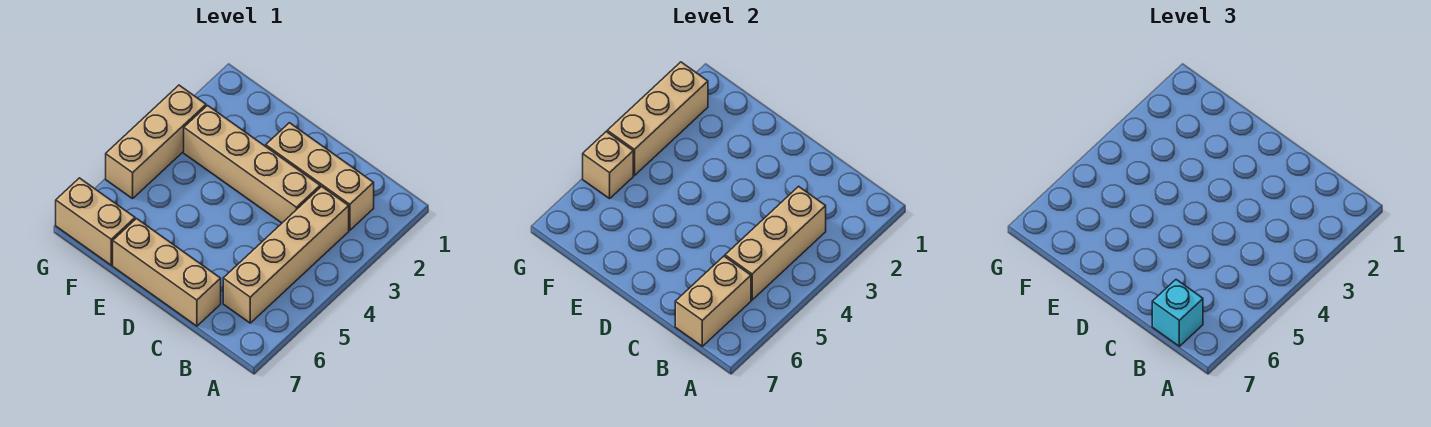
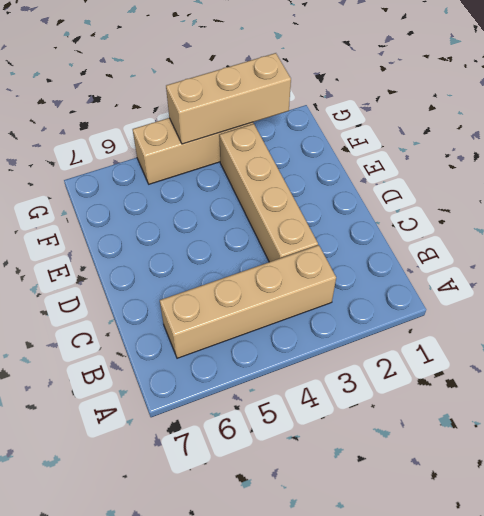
none -> tan brick B2:D2 level 1
none -> tan brick C7:E7 level 1

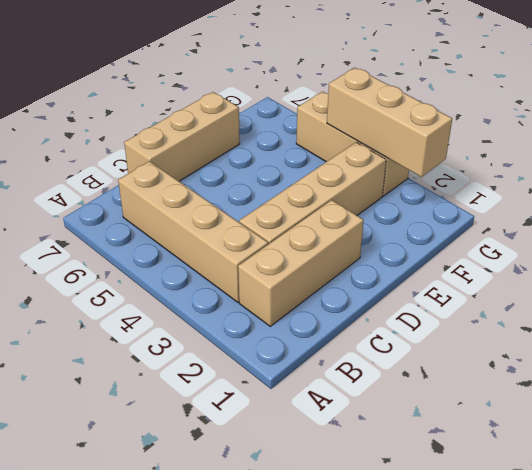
none -> tan brick F7:G7 level 1
none -> tan brick B3:B5 level 2

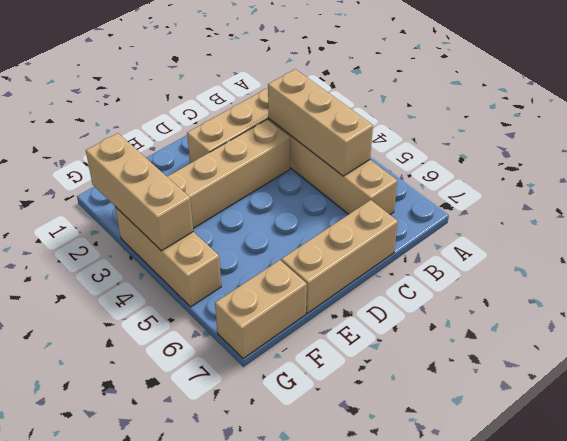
none -> tan brick B6:B7 level 2
none -> tan brick G5 level 2

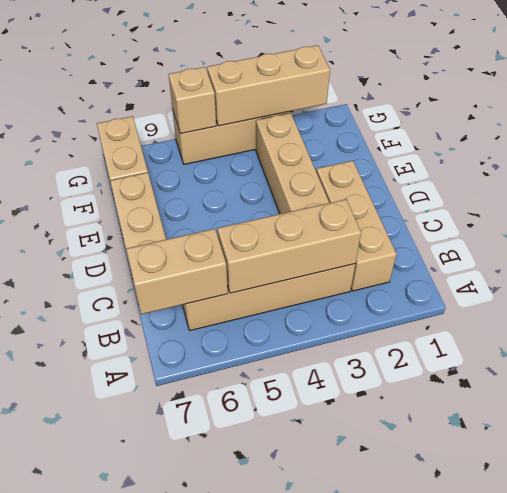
none -> cyan brick B7 level 3

